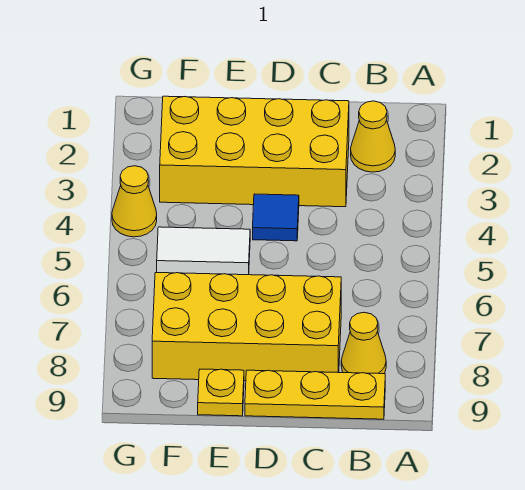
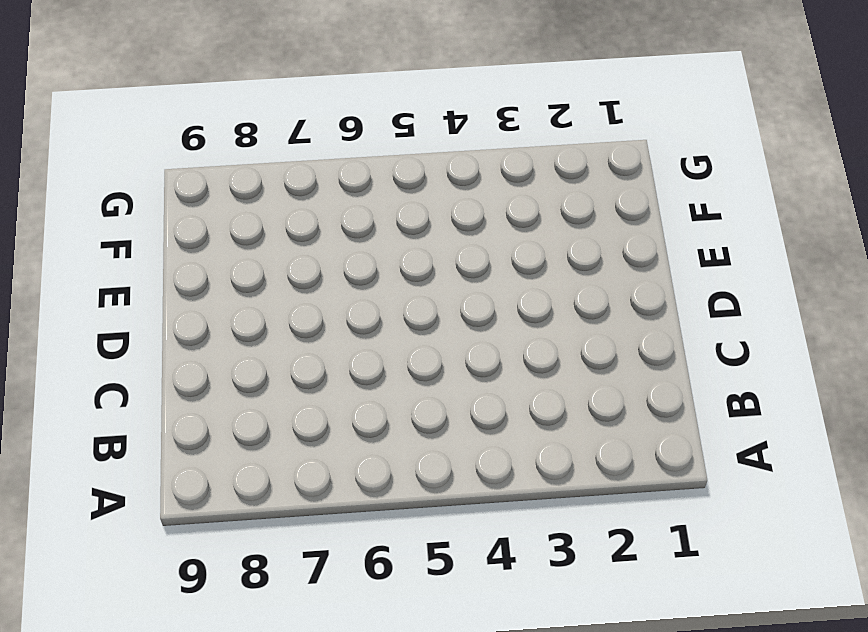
none -> yellow cone B2 level 1
none -> yellow cone B8 level 1

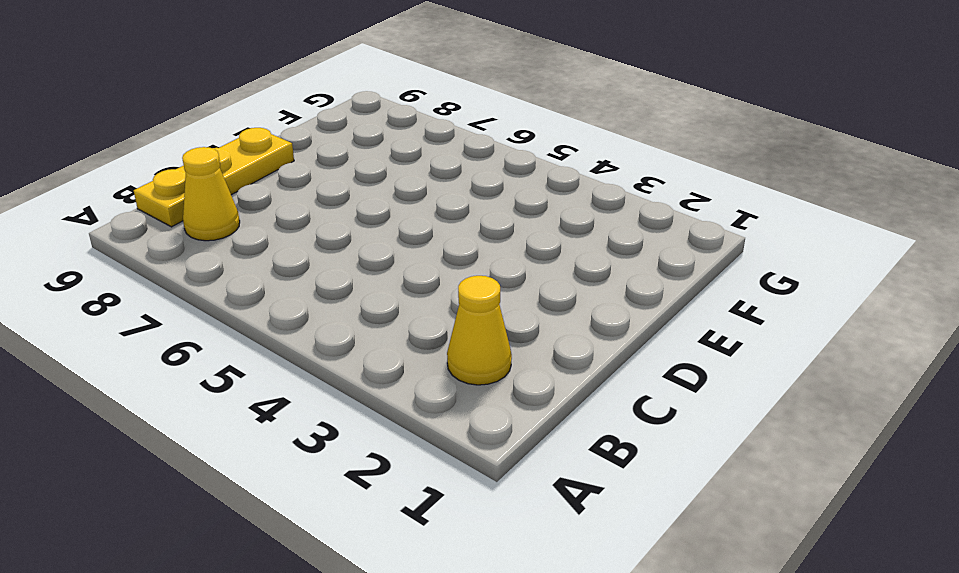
none -> yellow brick C2:F3 level 1
none -> yellow brick C7:F8 level 1

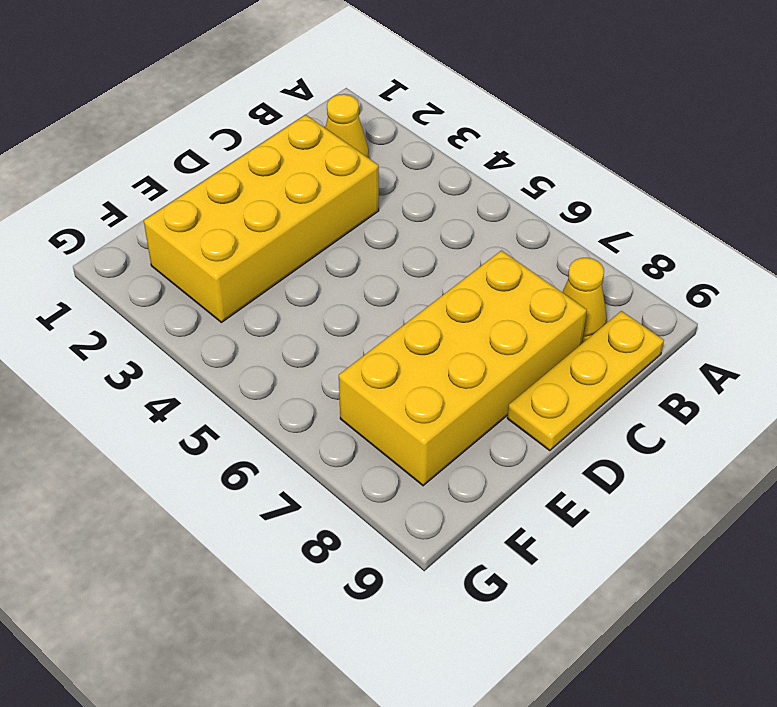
none -> blue tile D4 level 1
none -> white tile E5:F5 level 1

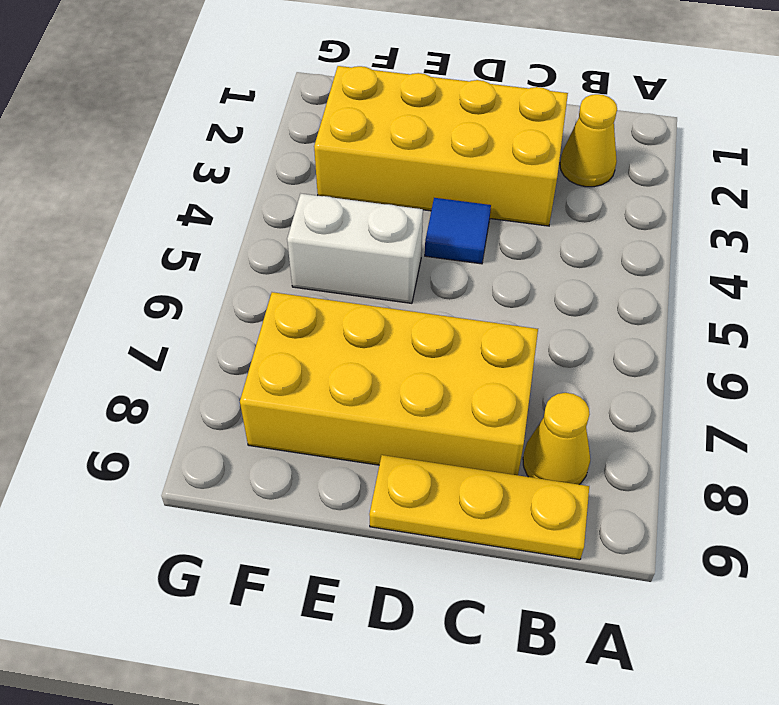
white brick E5:F5 level 1 -> white tile E5:F5 level 1
none -> yellow plate E9 level 1
none -> yellow cone G4 level 1

